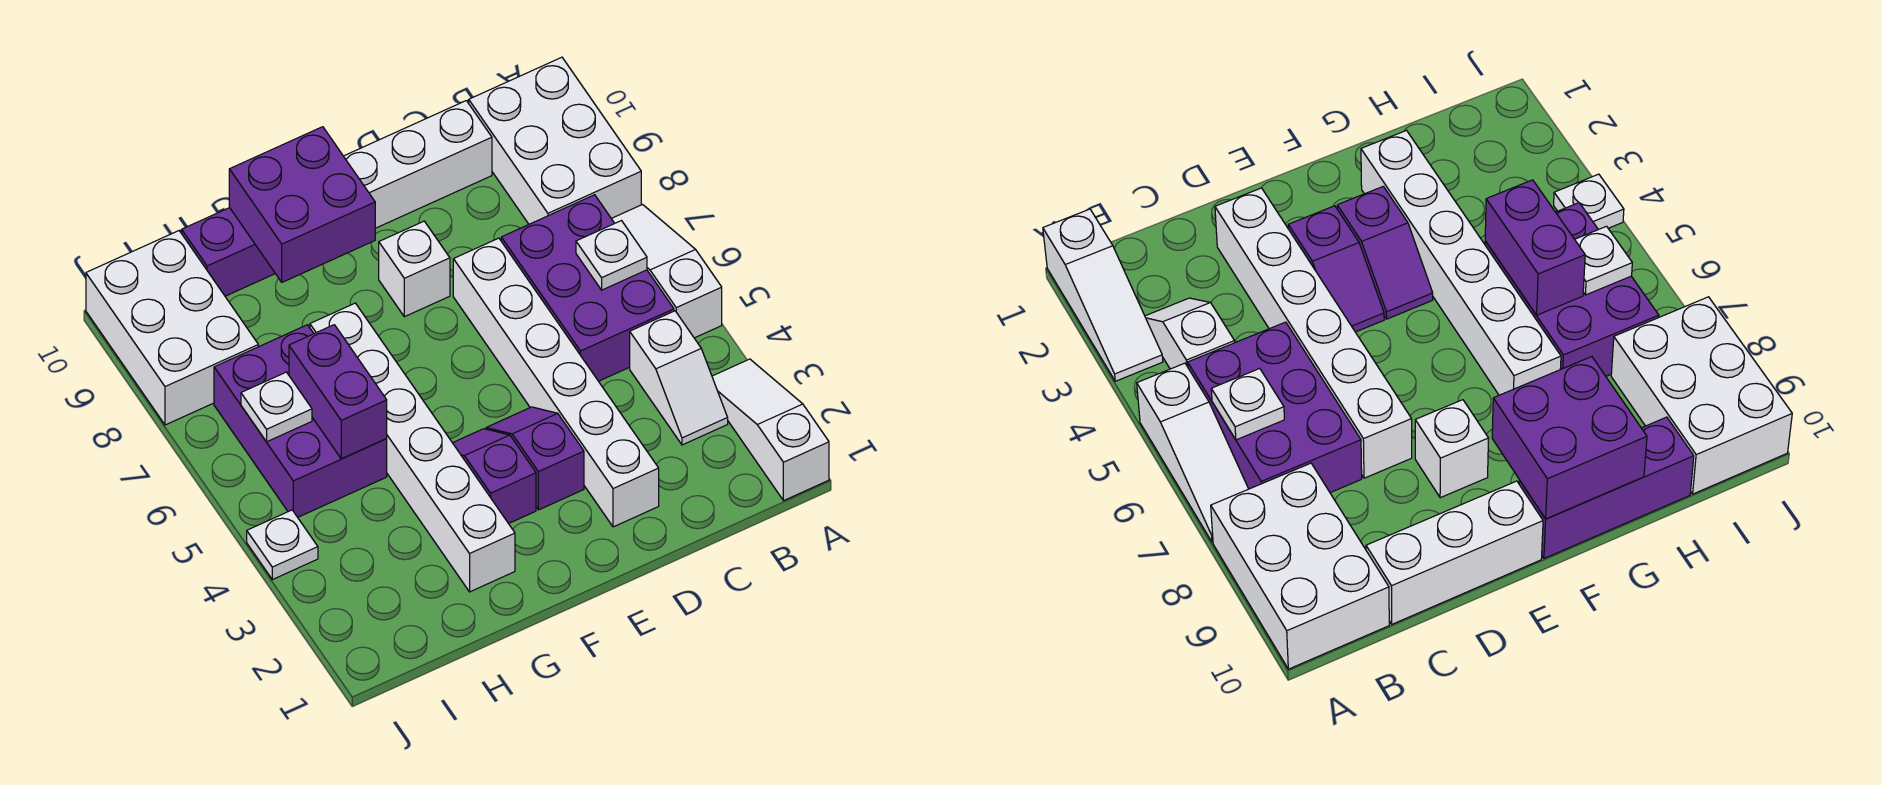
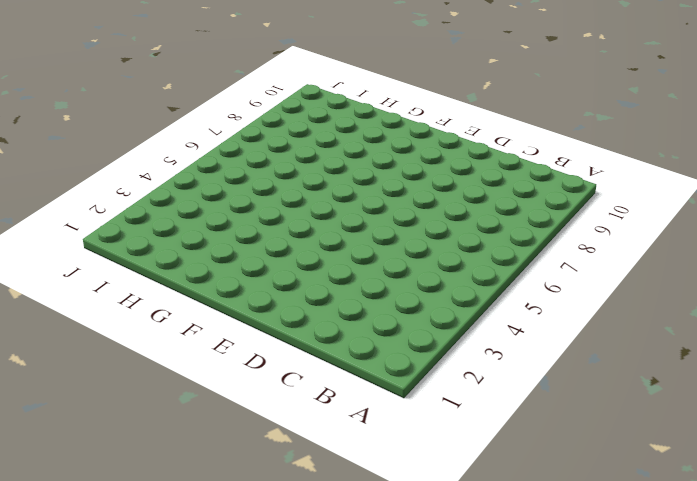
none -> white slope A1:A3 level 1 top 1
none -> white slope A5:A7 level 1 top 5
none -> white brick A8:B10 level 1

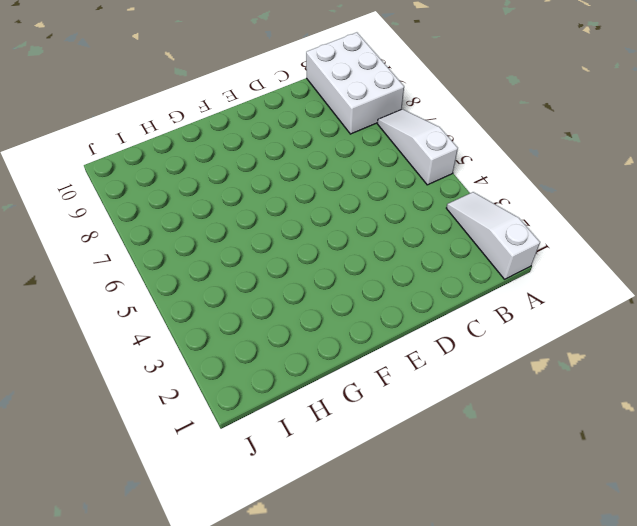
none -> white slope B3:B4 level 1 top 4
none -> purple brick B5:C7 level 1
none -> white brick C10:E10 level 1

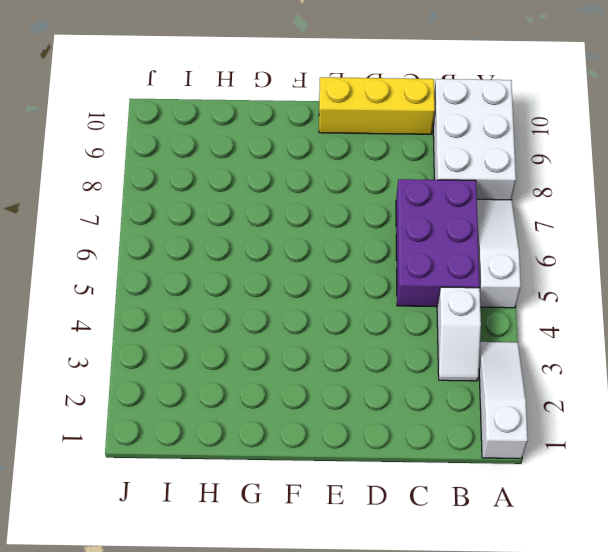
yellow brick C10:E10 level 1 -> white brick C10:E10 level 1
none -> white brick D2:D7 level 1
none -> purple slope E3:E4 level 1 top 3
none -> white brick E8 level 1

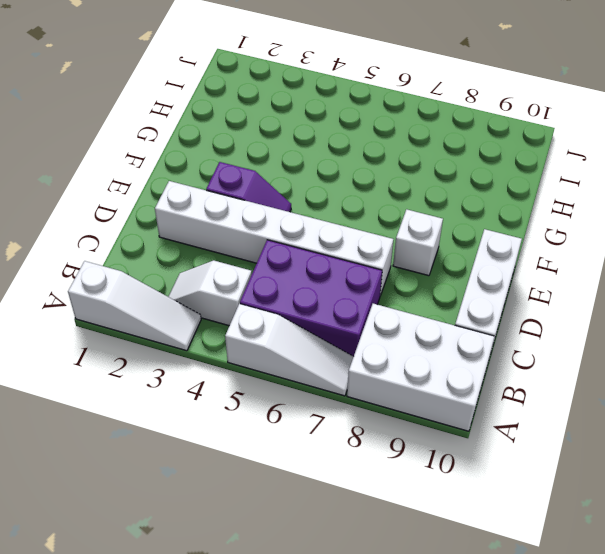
none -> purple slope F3:F4 level 1 top 3
none -> purple brick F10:H10 level 1
none -> white brick G2:G7 level 1

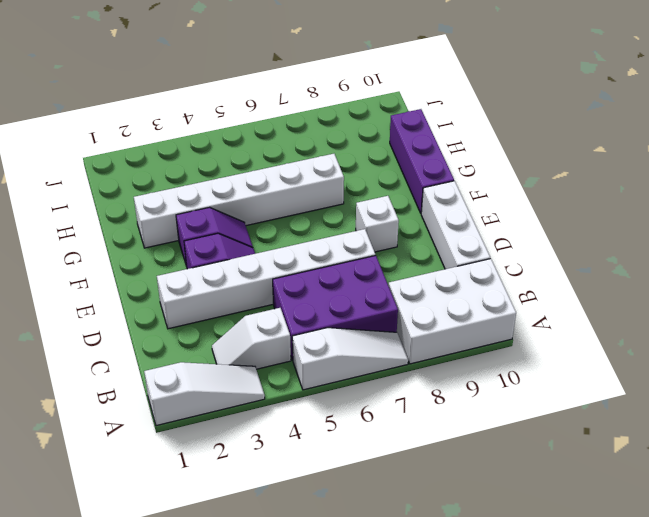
none -> purple brick H5:I7 level 1
none -> white brick I8:J10 level 1
none -> white plate J4 level 1

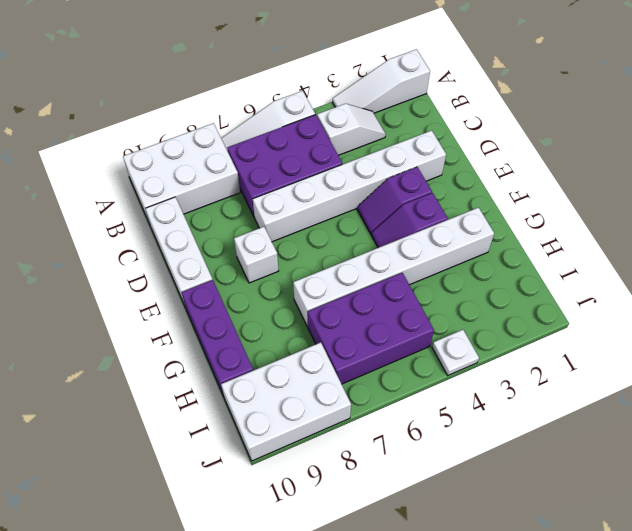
none -> white plate B6 level 2
none -> purple brick F9:G10 level 2
none -> purple brick H5:H6 level 2

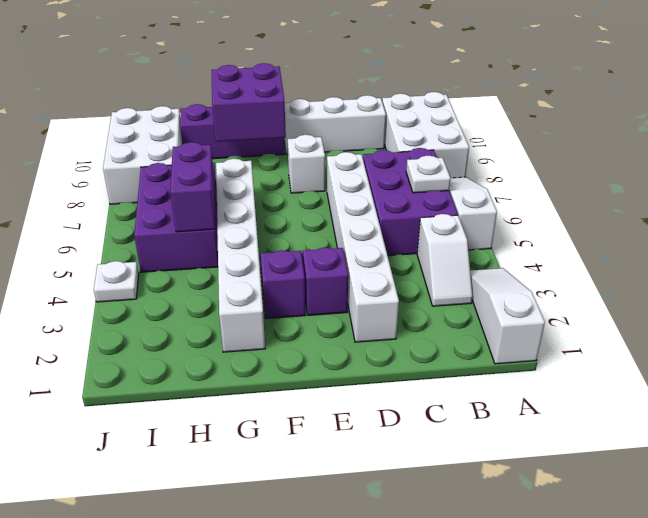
none -> white plate I6 level 2

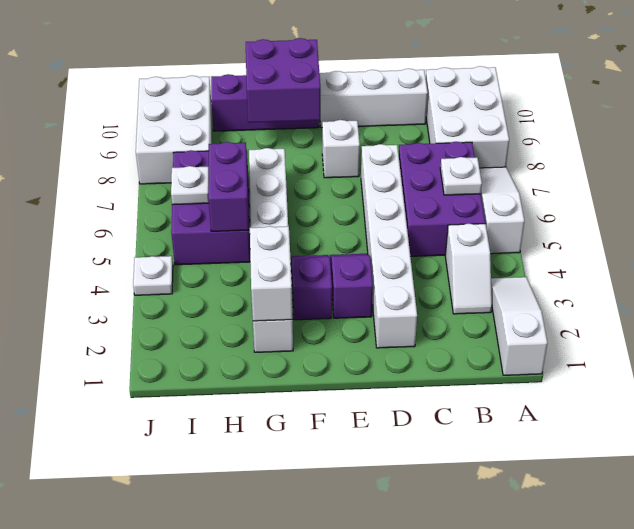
white brick G2:G3 level 2 -> none

